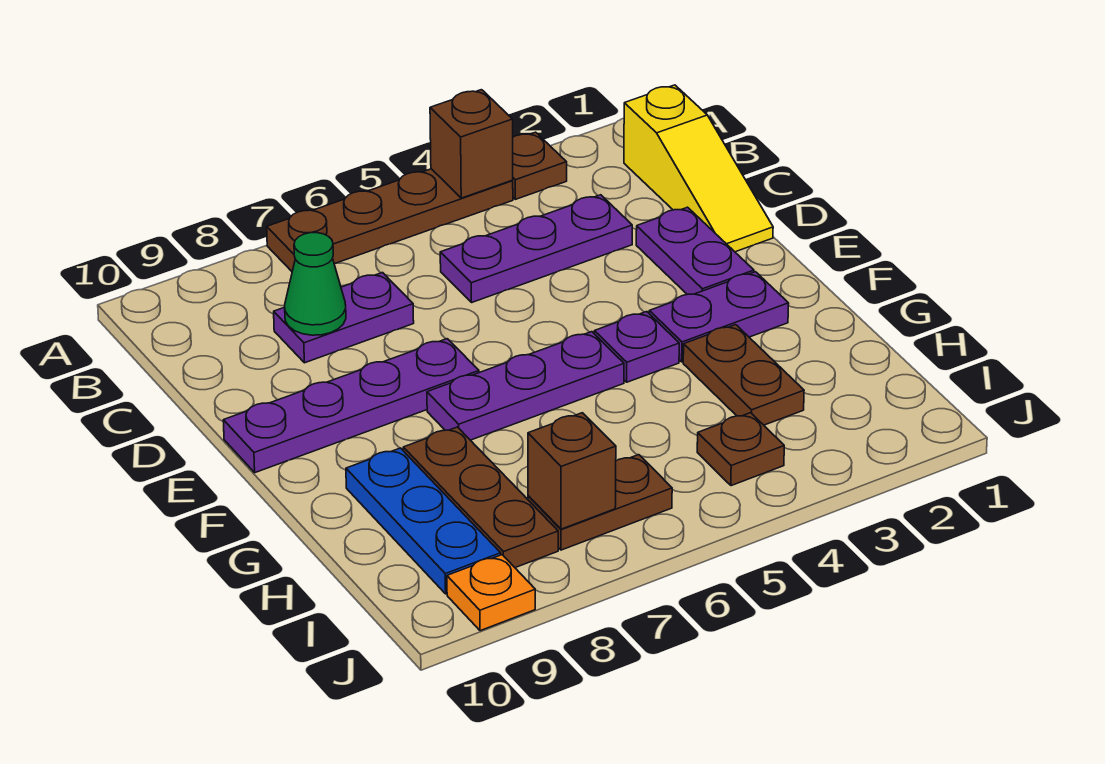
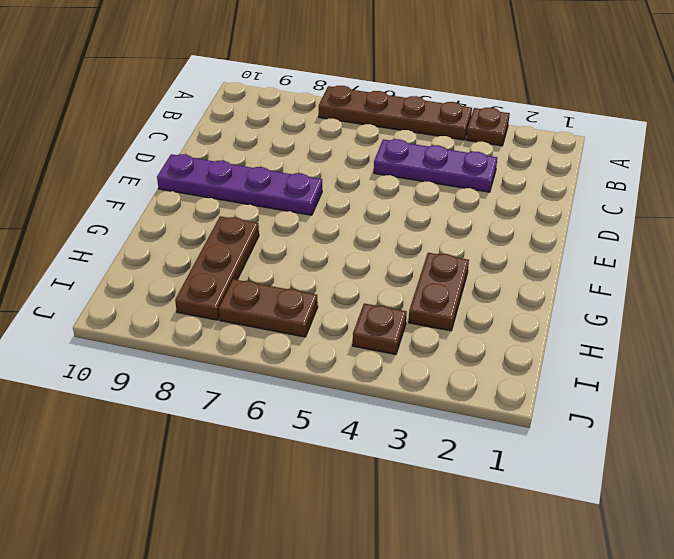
none -> yellow slope B1:D1 level 1 top B
none -> purple plate C7:C8 level 1
none -> purple plate D2:E2 level 1

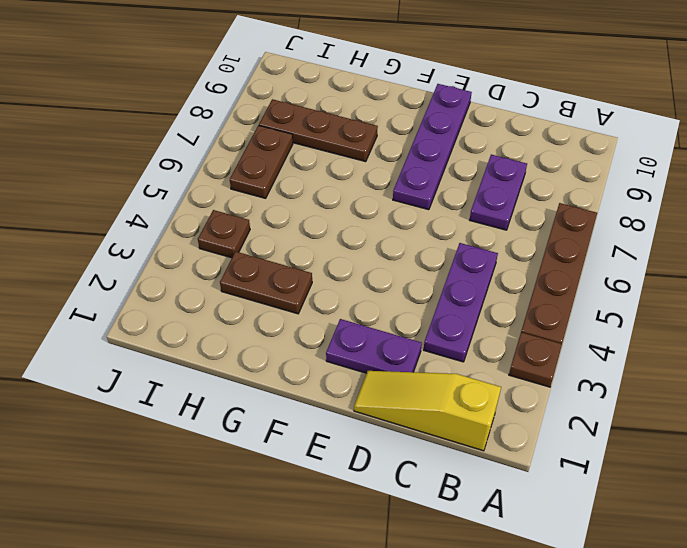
none -> purple plate F2:F3 level 1
none -> purple plate F4 level 1
none -> purple plate F5:F7 level 1

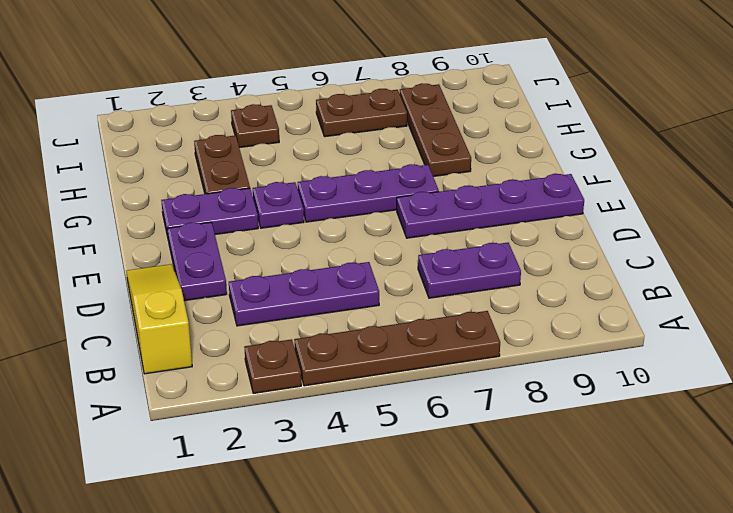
none -> blue plate G9:I9 level 1
none -> orange plate J9 level 1
none -> brown brick A4 level 2

